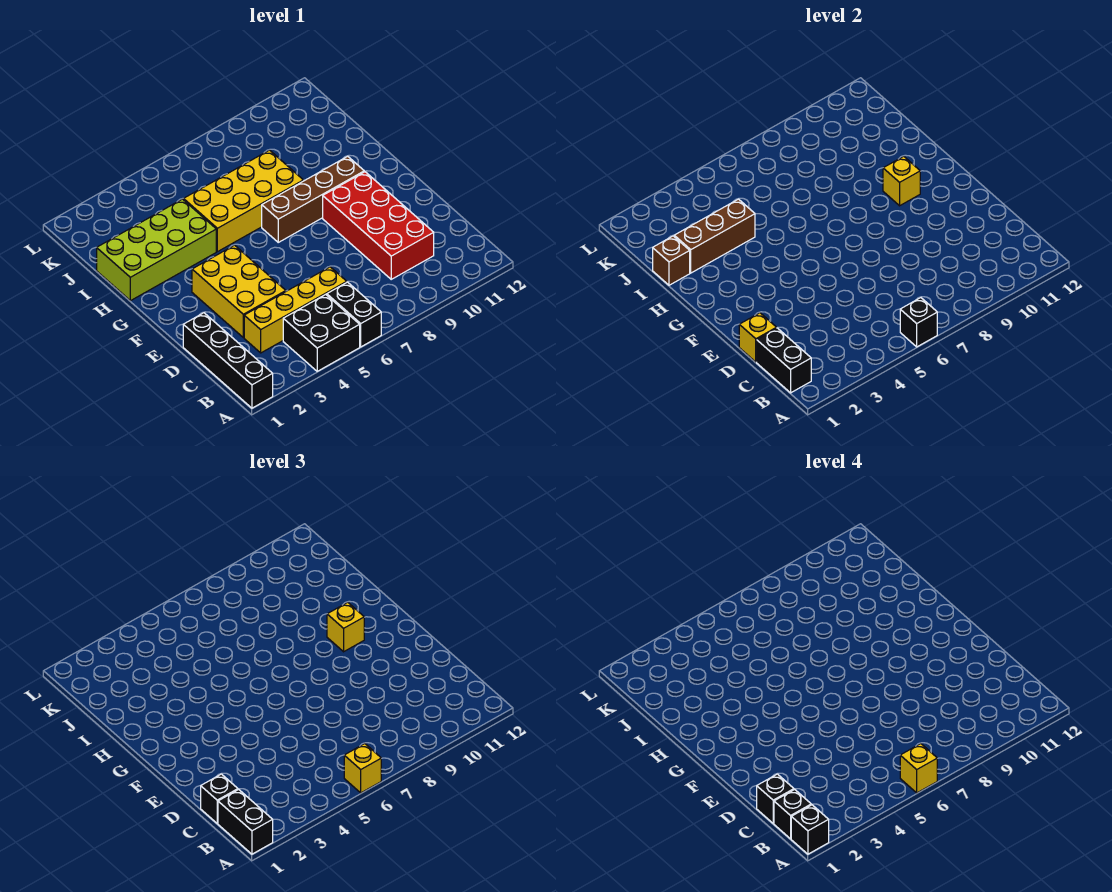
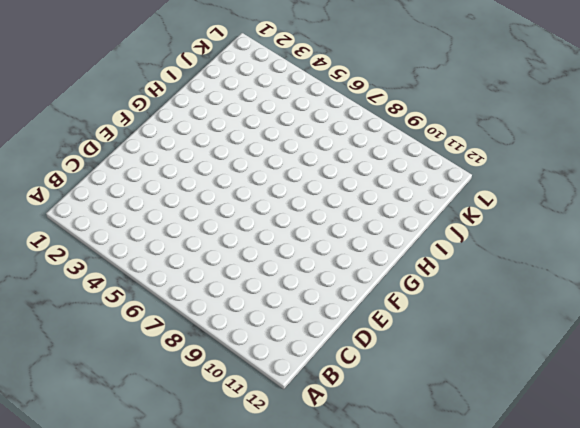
none -> black brick A1:D1 level 1
none -> black brick A4:B5 level 1
none -> black brick A6:B6 level 1

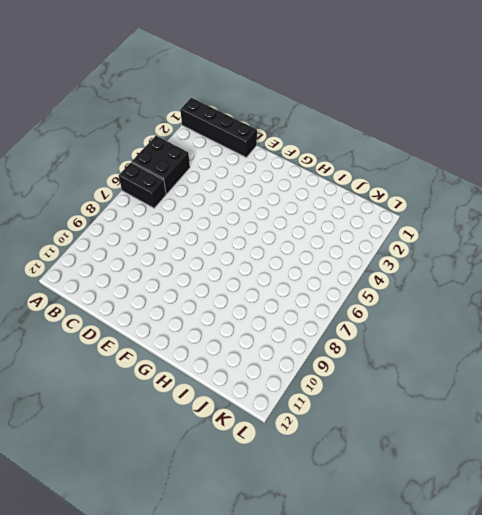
none -> yellow brick C3:C6 level 1
none -> red brick C9:F10 level 1
none -> yellow brick D3:F4 level 1

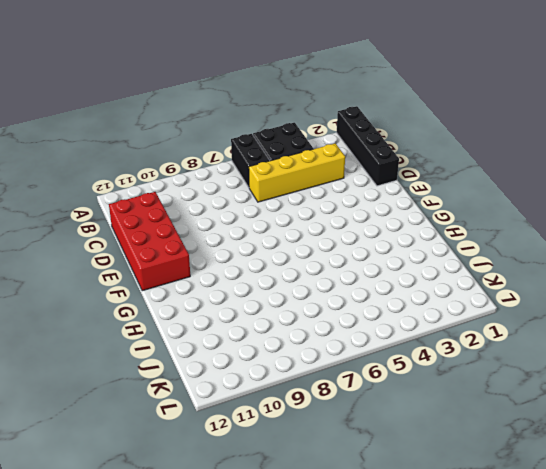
red brick C11:F12 level 1 -> red brick C9:F10 level 1
none -> yellow brick D3:F4 level 1
none -> brown brick G7:G10 level 1
none -> lime brick H1:I4 level 1

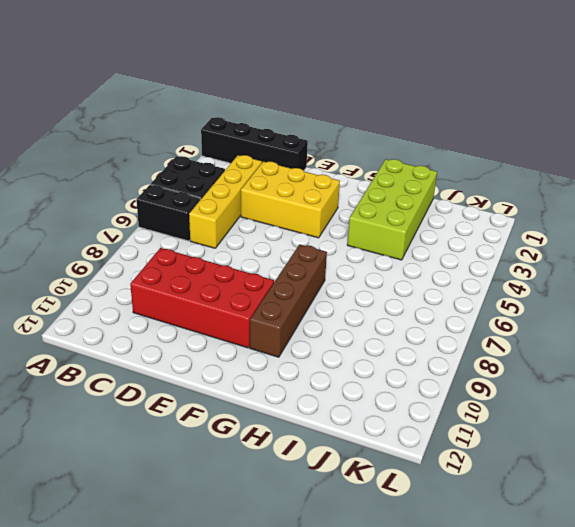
none -> yellow brick H5:I8 level 1
none -> black brick A6 level 2
none -> black brick B1:C1 level 2

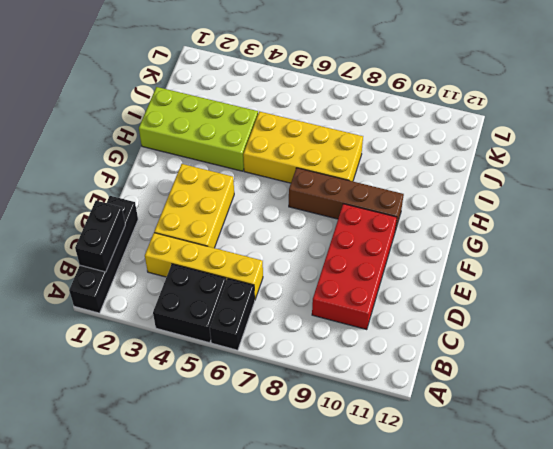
none -> black brick A6 level 2
none -> yellow brick D1 level 2
none -> yellow brick G10 level 2

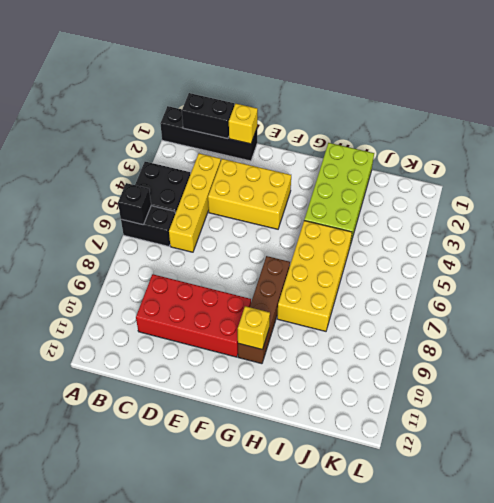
none -> brown brick I1 level 2
none -> brown brick I2:I4 level 2
none -> black brick A1:B1 level 3

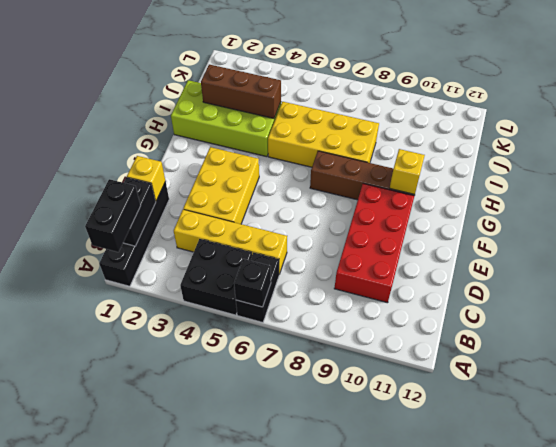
none -> brown brick I1 level 2
none -> yellow brick A6 level 3
none -> black brick C1 level 3

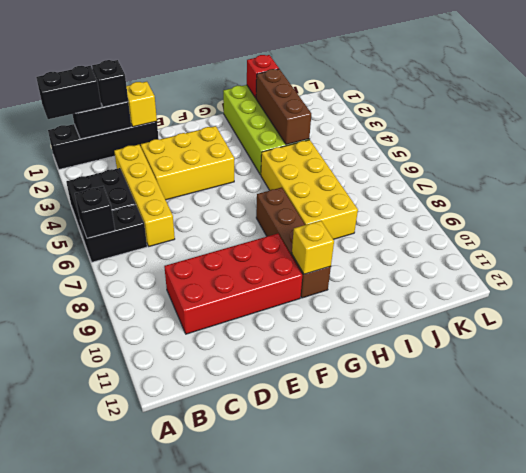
red brick I1 level 2 -> brown brick I1 level 2
none -> yellow brick A6 level 3
none -> yellow brick G10 level 3
none -> black brick A1 level 4

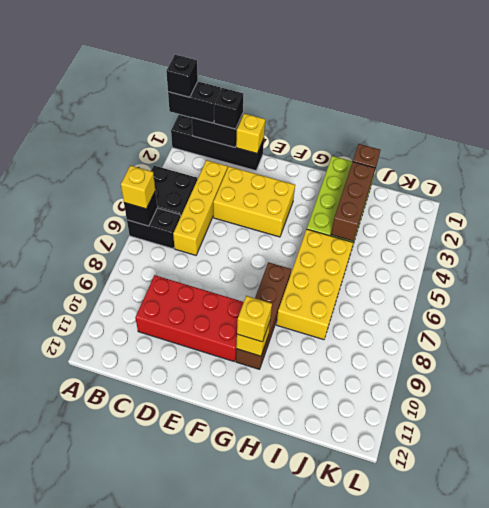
none -> yellow brick A6 level 4
none -> black brick B1 level 4
none -> black brick C1 level 4

